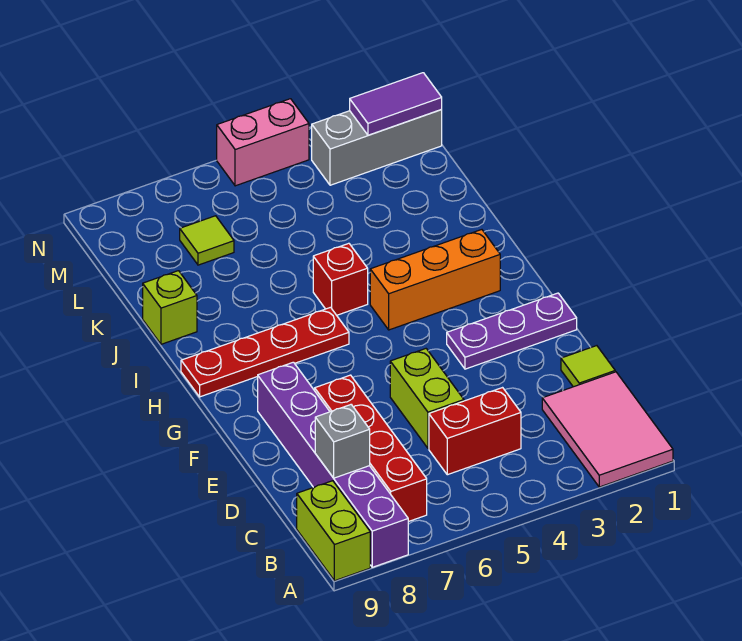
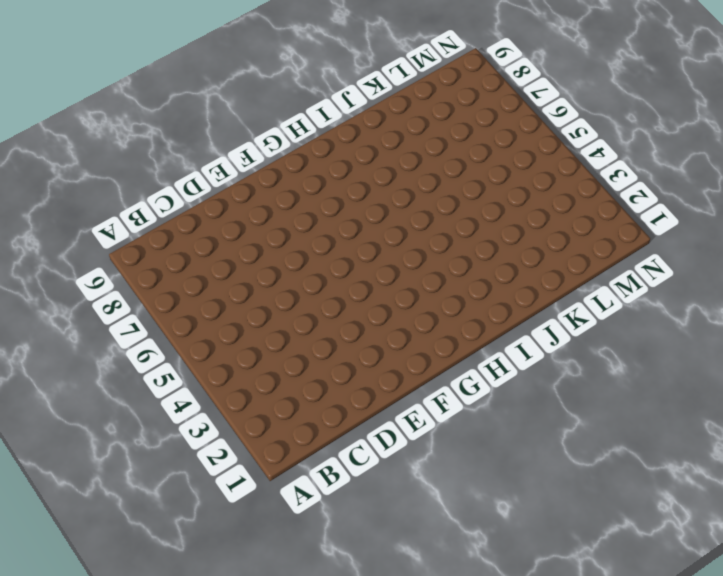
none -> pink tile A1:C2 level 1
none -> purple brick A8:F8 level 1
none -> lime brick A9:B9 level 1

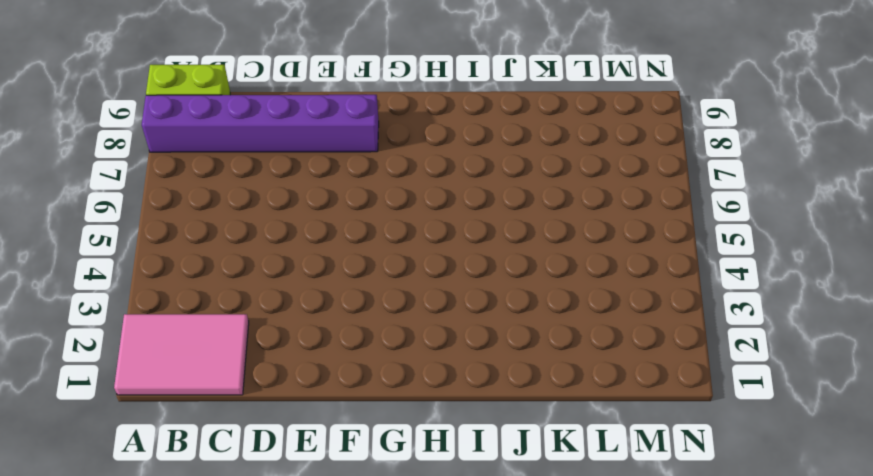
none -> red brick B7:E7 level 1
none -> red brick C4:C5 level 1
none -> lime tile D1 level 1

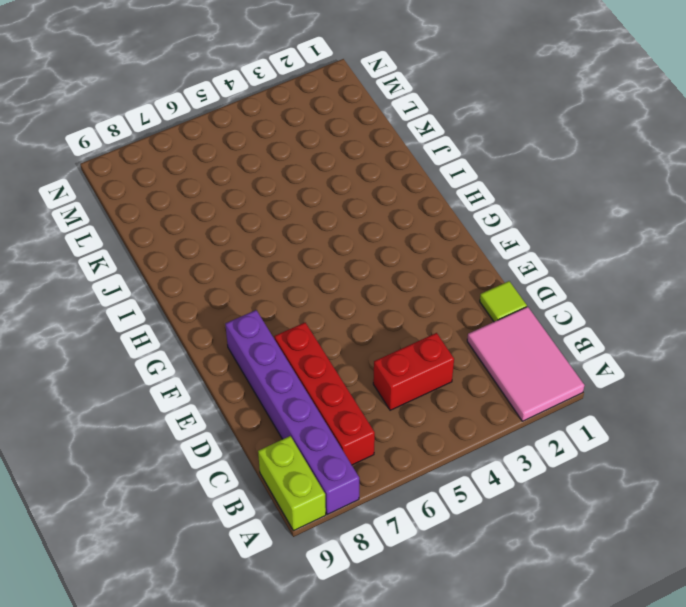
none -> lime brick D5:E5 level 1
none -> purple plate F1:F3 level 1
none -> orange brick H2:H4 level 1

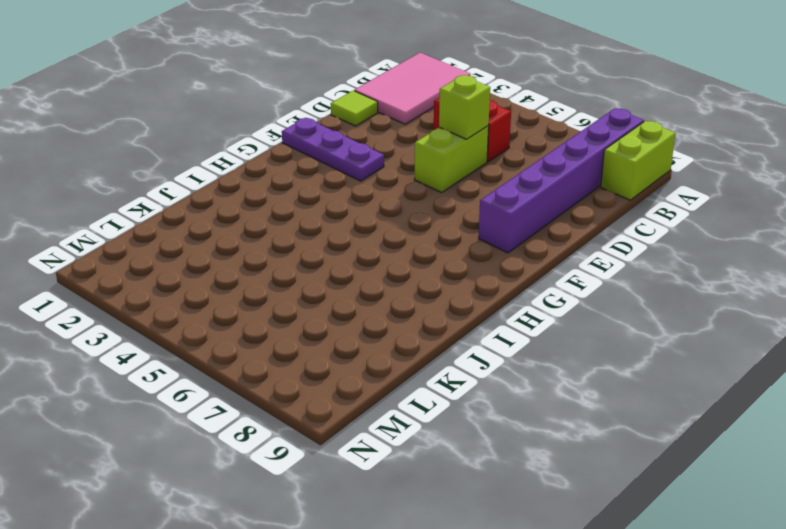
lime brick D5 level 2 -> lime brick J9 level 1
none -> red brick B7:E7 level 1
none -> orange brick H2:H4 level 1
none -> red plate H6:H9 level 1

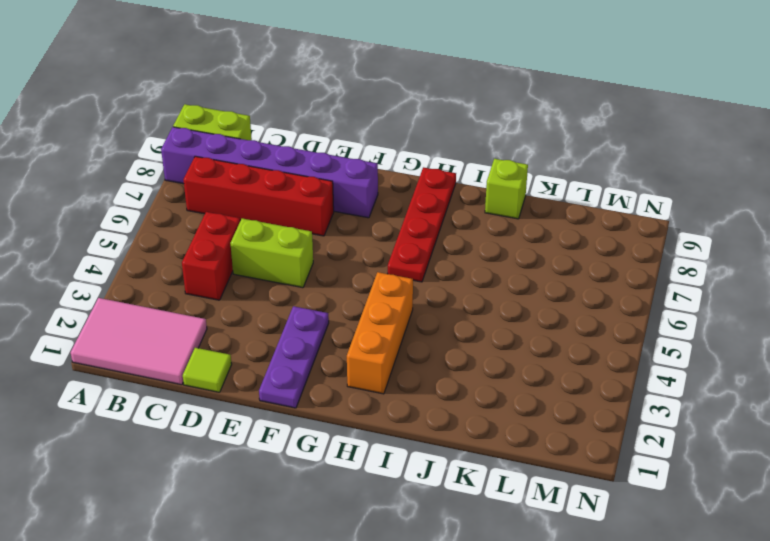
none -> red brick I5 level 1
none -> lime tile L7 level 1
none -> grey brick M1:M3 level 1

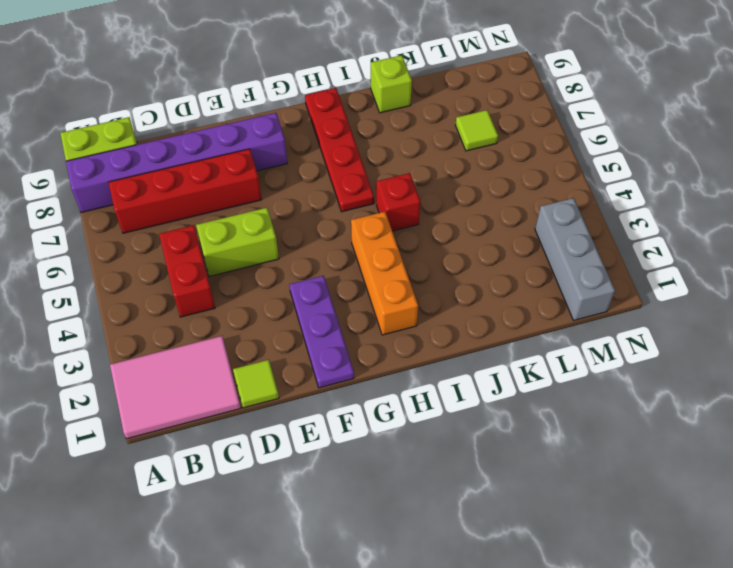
none -> pink brick N4:N5 level 1
none -> grey brick C8 level 2
none -> purple tile M1:M2 level 2

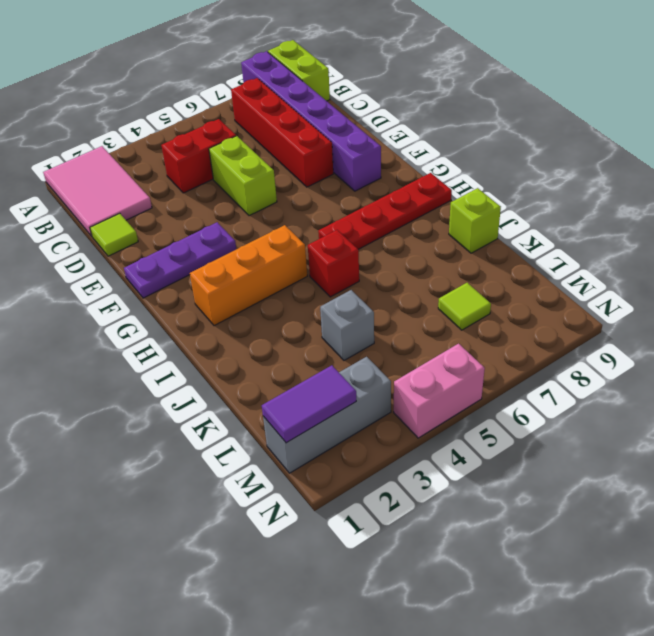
grey brick K4 level 1 -> grey brick C8 level 2

